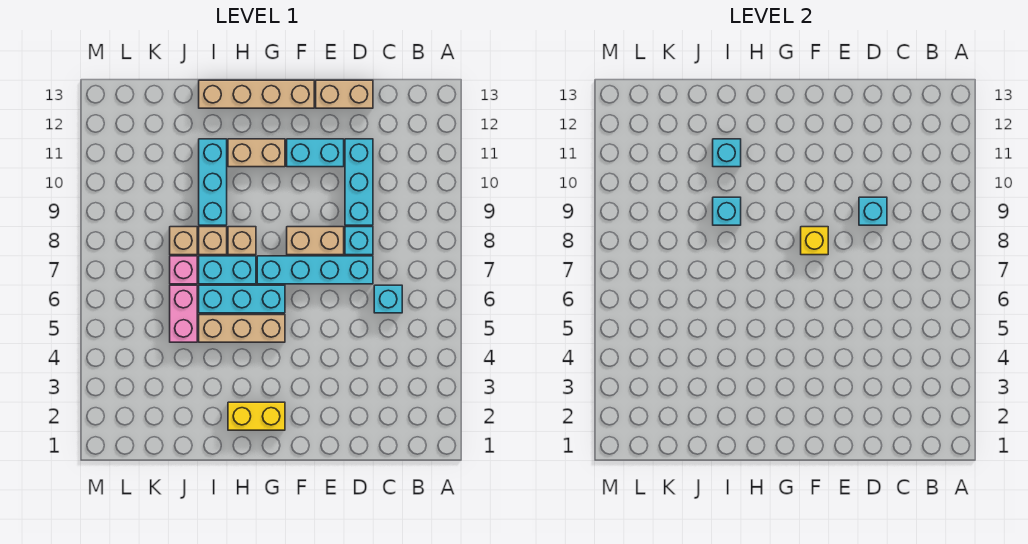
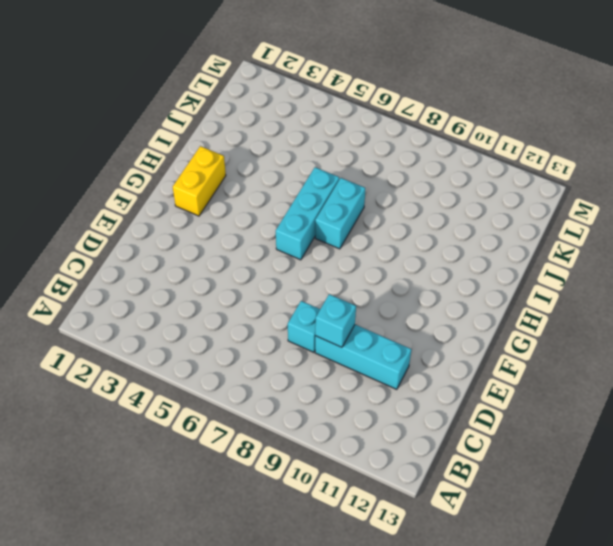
none -> cyan brick C6 level 1
none -> cyan brick D7:G7 level 1
none -> tan brick D13:E13 level 1

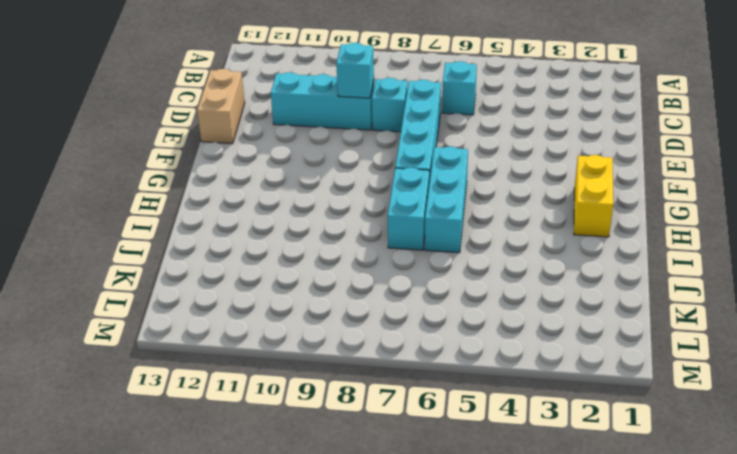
none -> tan brick E8:F8 level 1
none -> cyan brick E11:F11 level 1
none -> tan brick F13:I13 level 1

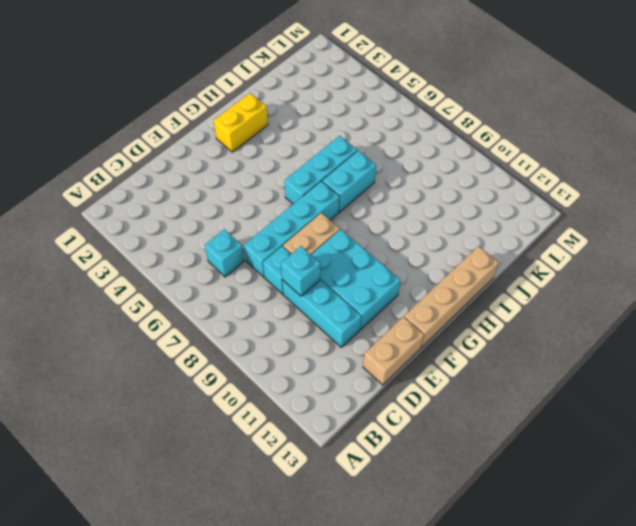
cyan brick E9:F11 level 1 -> cyan brick E11:F11 level 1
none -> tan brick G5:I5 level 1
none -> tan brick G11:H11 level 1
none -> tan brick H8 level 1

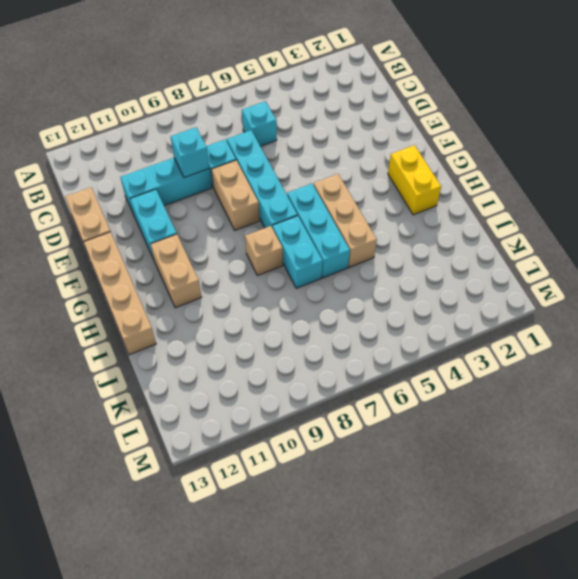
none -> tan brick I8 level 1
none -> cyan brick I9:I11 level 1
none -> pink brick J5:J6 level 1

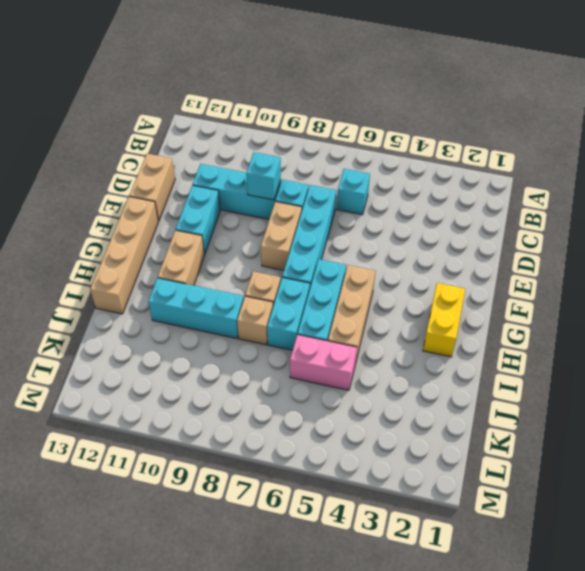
none -> pink brick J7 level 1
none -> tan brick J8 level 1
none -> yellow brick F8 level 2

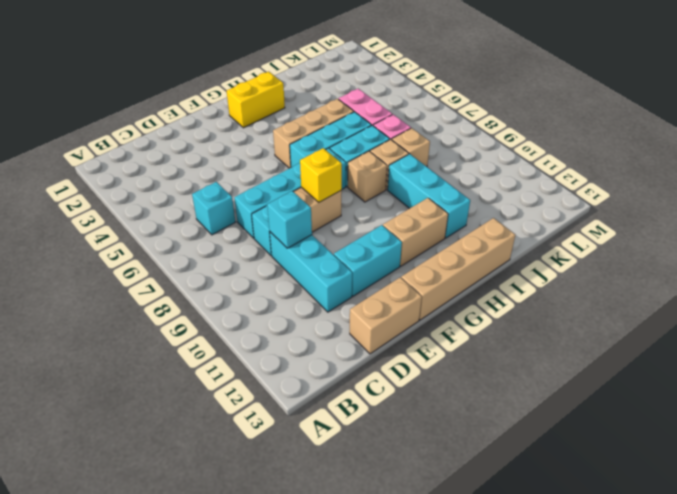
none -> cyan brick I9 level 2
none -> cyan brick I11 level 2

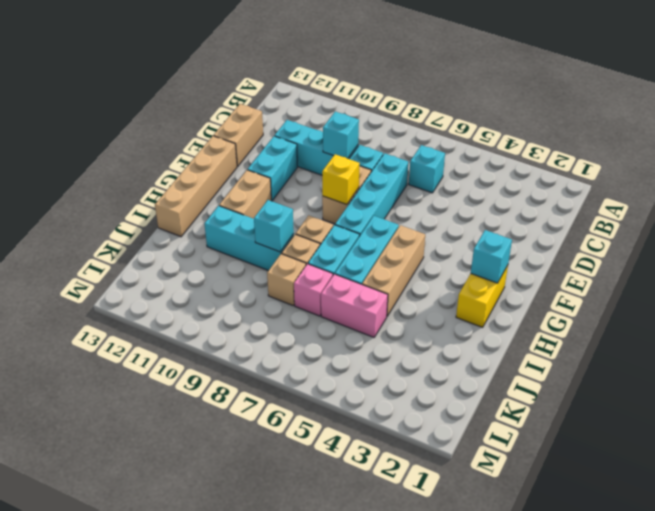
cyan brick G2 level 2 -> cyan brick I11 level 2

